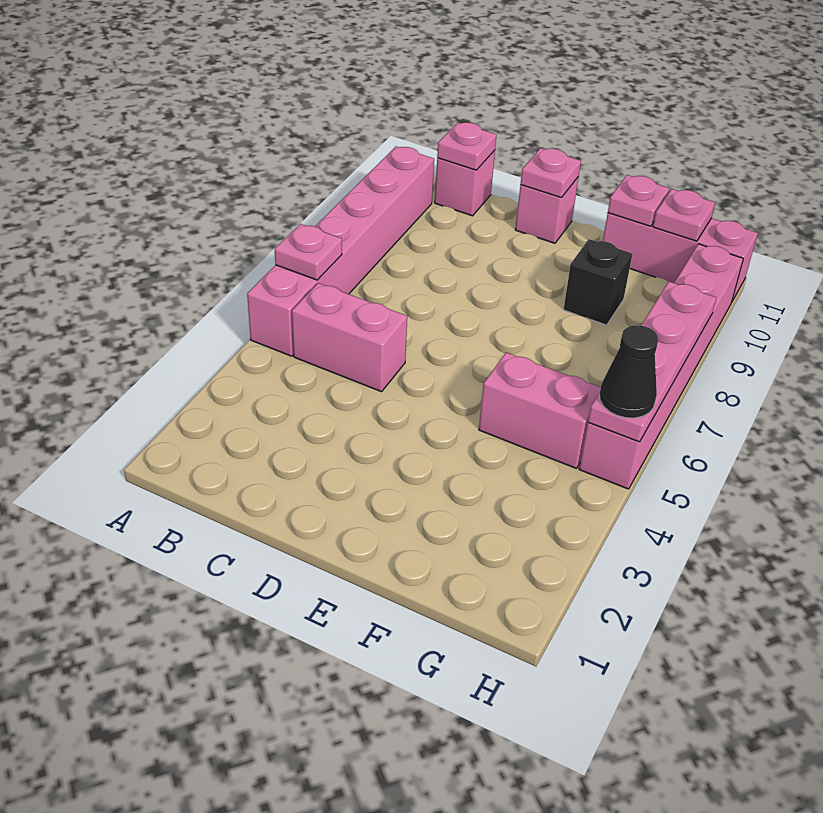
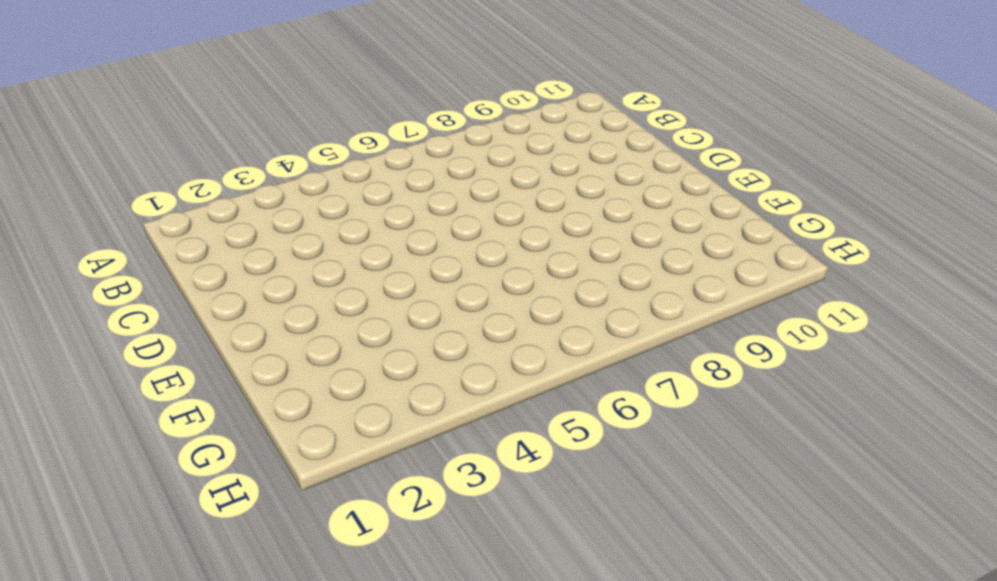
none -> pink brick A5:A10 level 1
none -> pink brick B5:C5 level 1
none -> pink brick B11 level 1

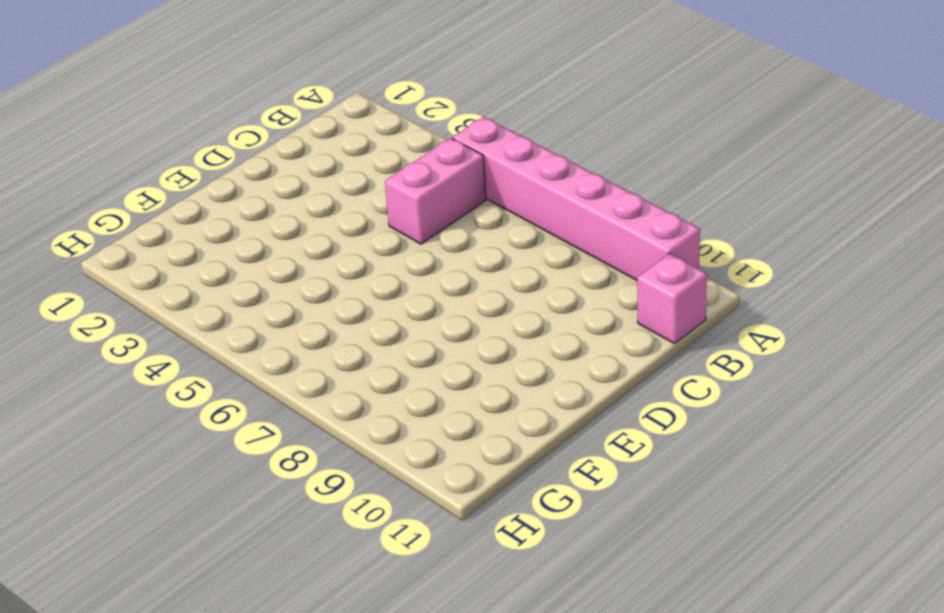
none -> pink brick D11 level 1
none -> pink brick F5:G5 level 1
none -> black brick F9 level 1

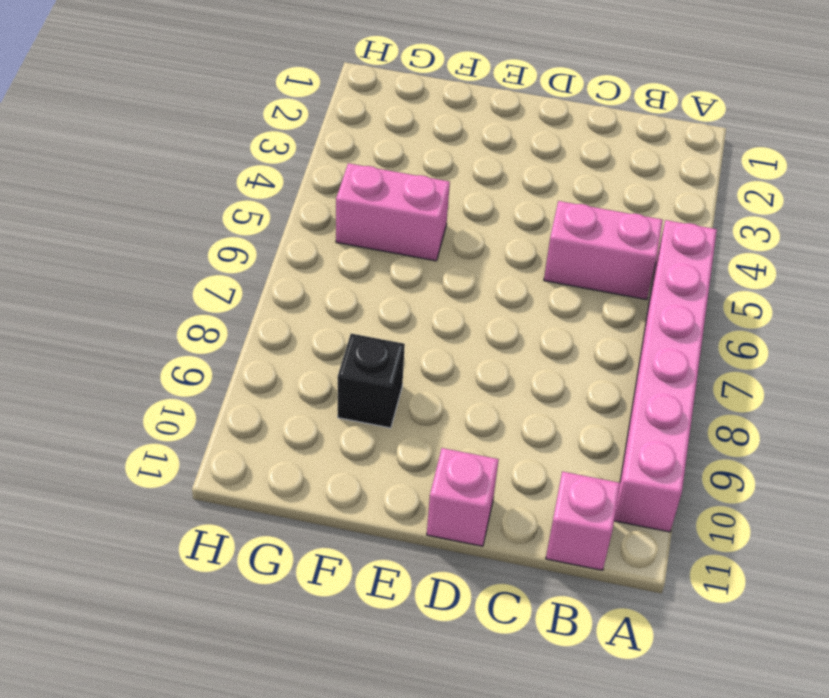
none -> pink brick F11:H11 level 1
none -> pink brick H5:H10 level 1
none -> pink plate A6 level 2

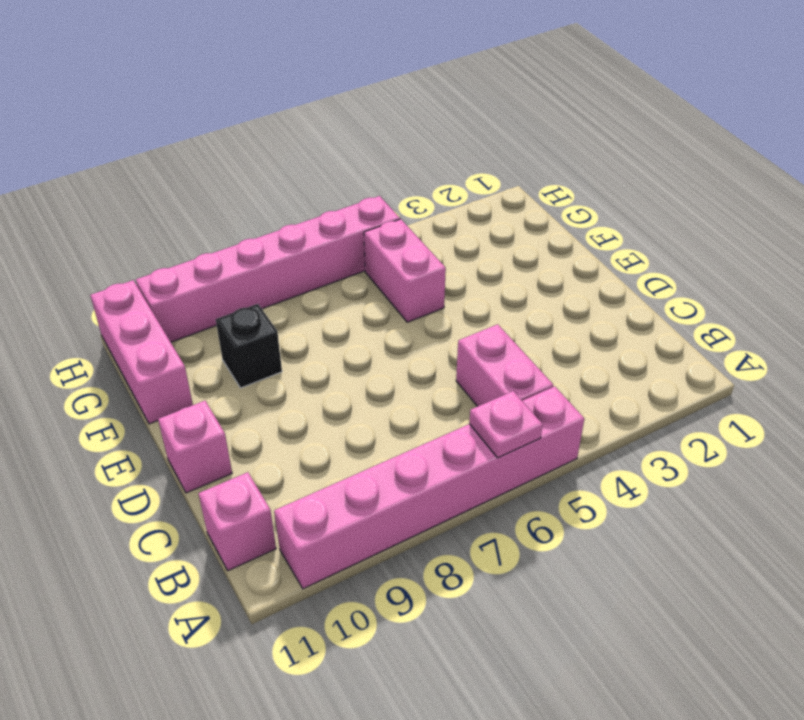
none -> pink plate B11 level 2
none -> pink plate D11 level 2
none -> pink plate F11 level 2

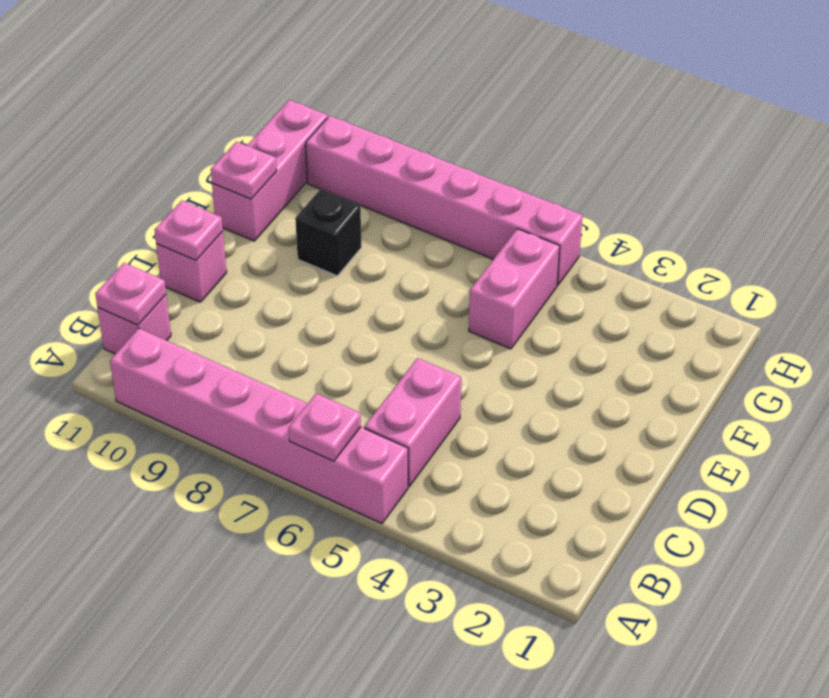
none -> pink plate G11 level 2
none -> pink plate H5:H8 level 2
none -> black cone H5 level 3

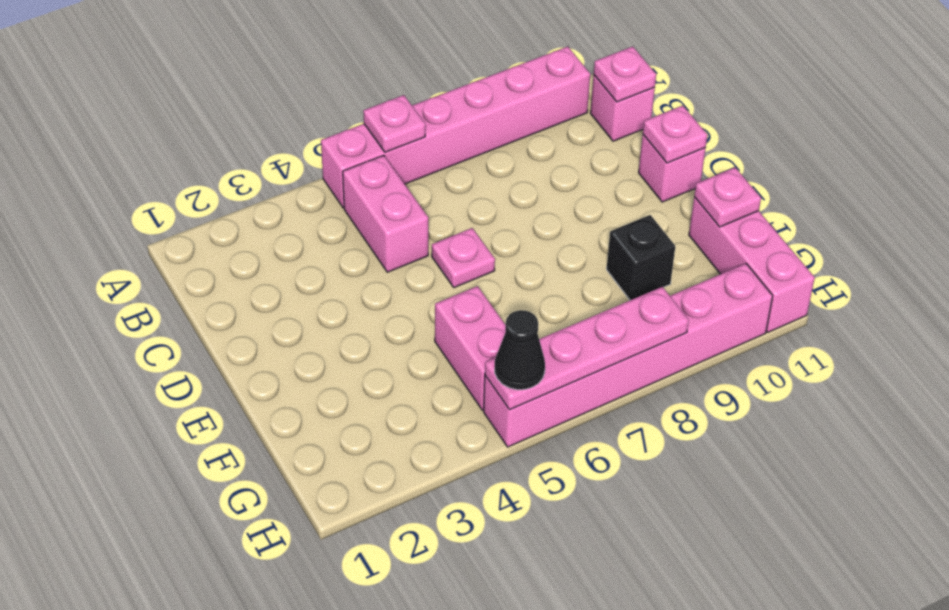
pink plate D6 level 1 -> pink plate G11 level 2

